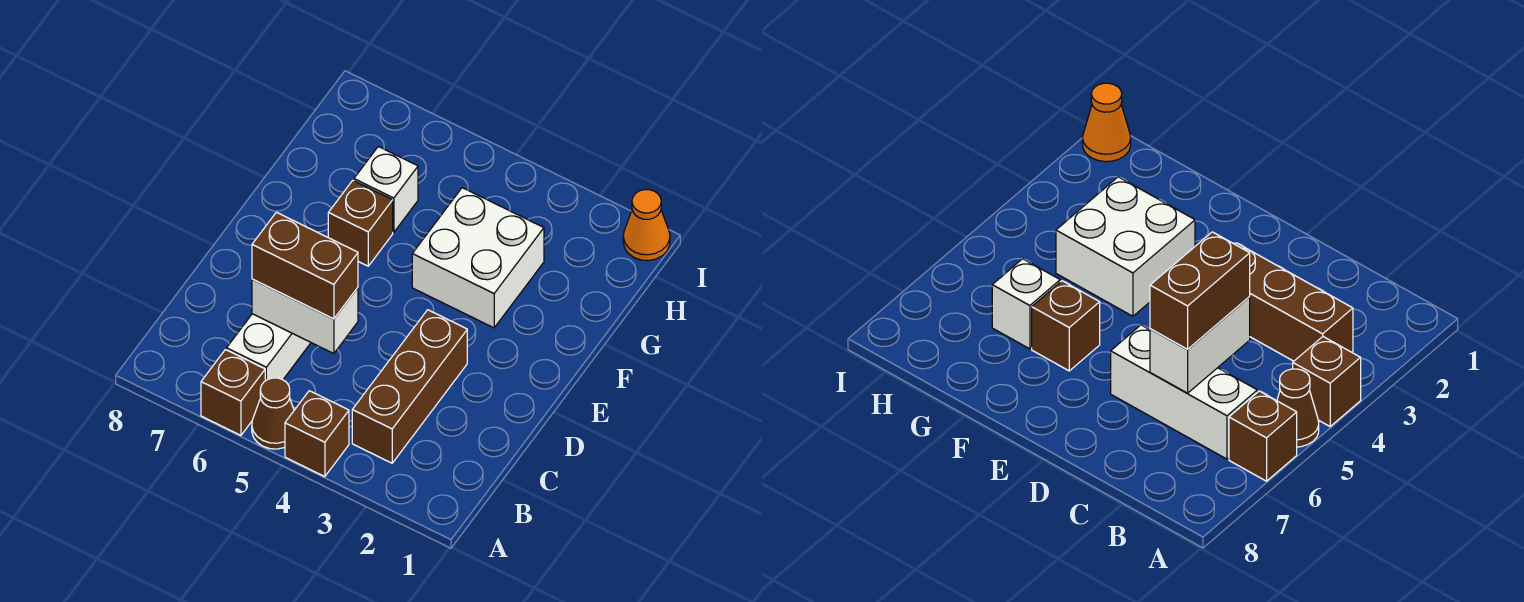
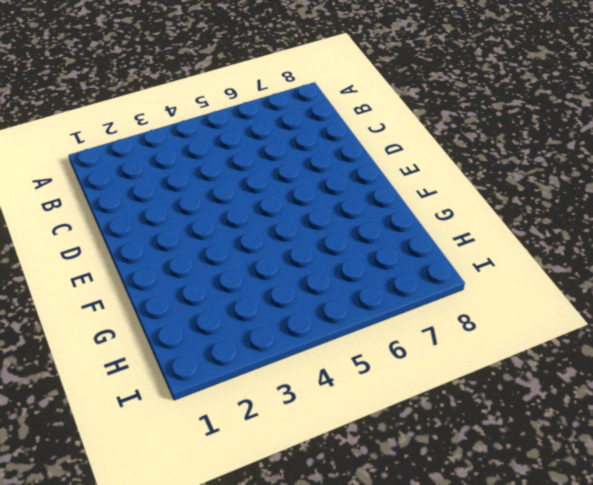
none -> brown brick A4 level 1
none -> brown cone A5 level 1

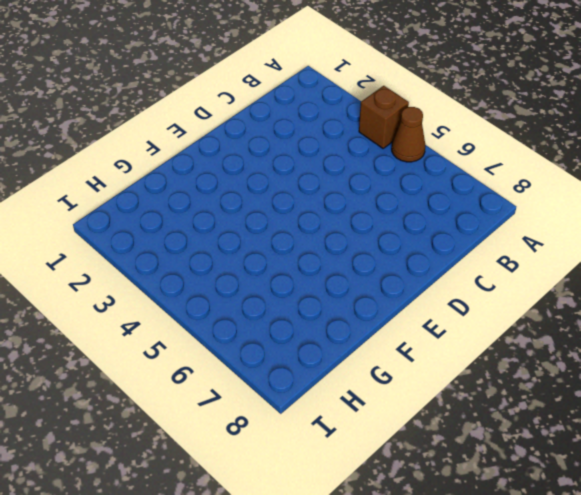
none -> brown brick A6 level 1
none -> brown brick B3:D3 level 1

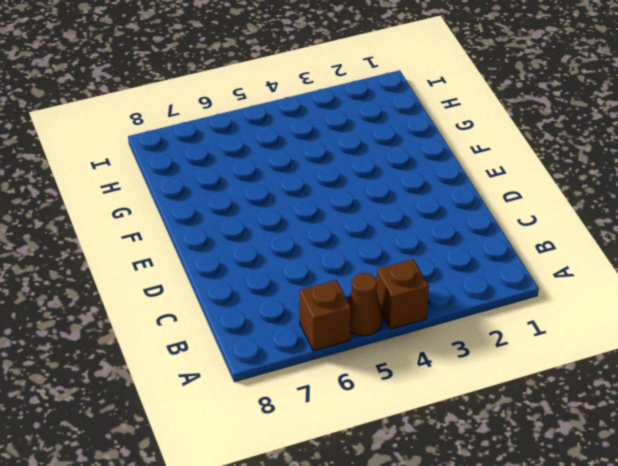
none -> brown brick B3:D3 level 1
none -> white brick B6:D6 level 1

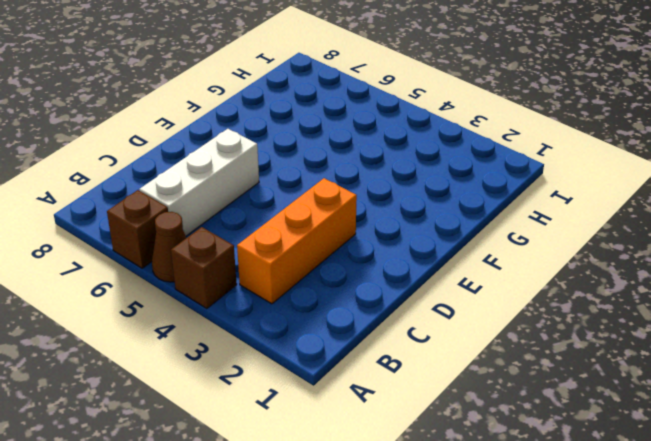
orange brick B3:D3 level 1 -> brown brick B3:D3 level 1
none -> white brick F3:G4 level 1
none -> brown brick F6 level 1

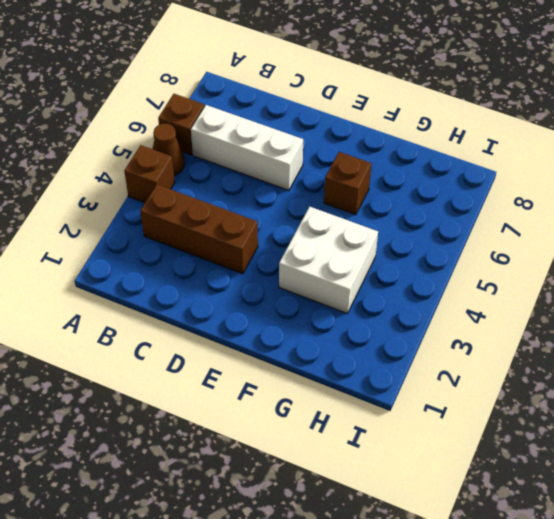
none -> white brick G6 level 1
none -> orange cone I1 level 1

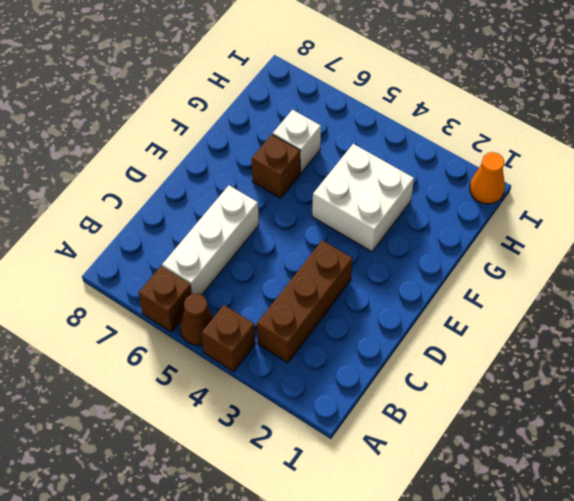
none -> white brick C5:C6 level 2
none -> brown brick C5:C6 level 3

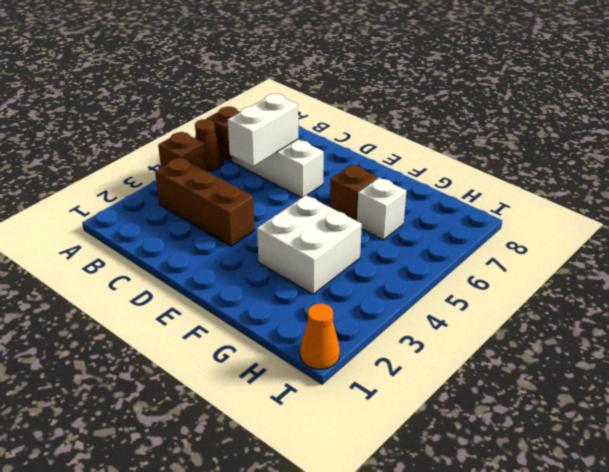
none -> brown brick C5:C6 level 3

